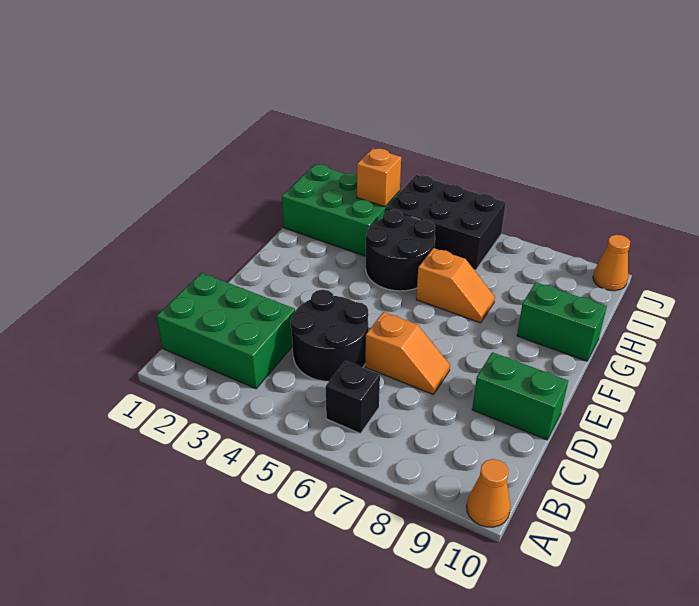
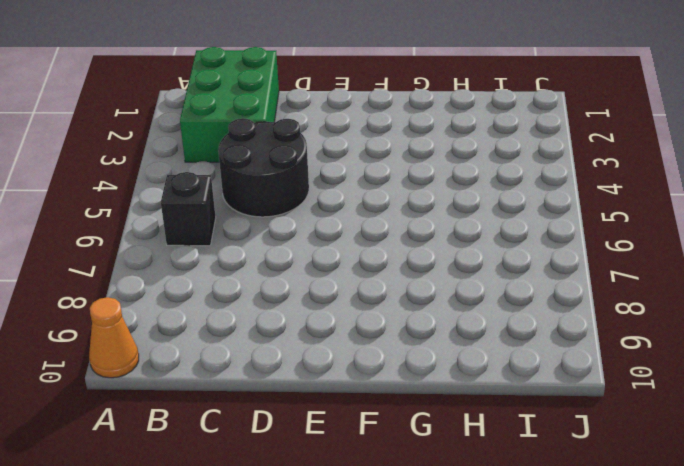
none -> orange slope D6:D7 level 1 top 6
none -> green brick D9:D10 level 1
none -> black round brick G4:H5 level 1

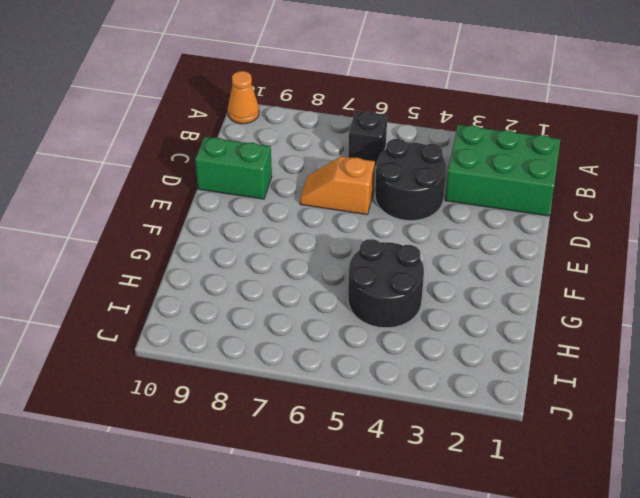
none -> orange slope G6:G7 level 1 top 6
none -> green brick G9:G10 level 1
none -> green brick H1:I3 level 1

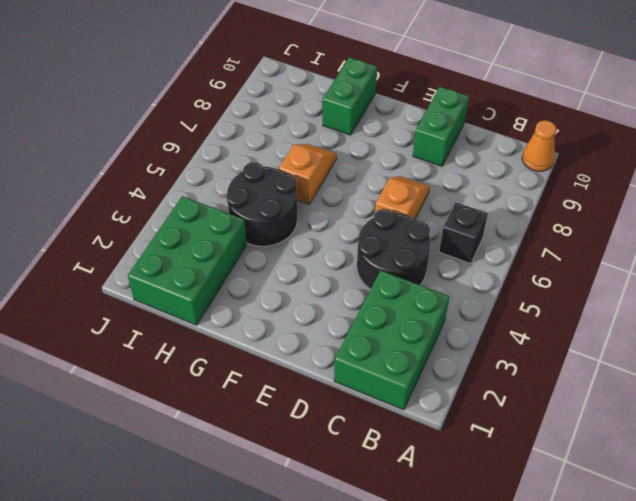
none -> black brick I4:J6 level 1
none -> orange cone J10 level 1
none -> orange brick I3 level 2

